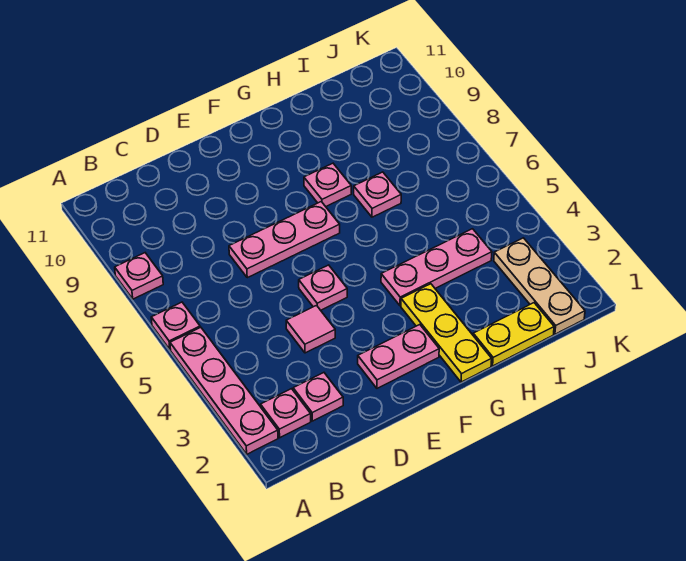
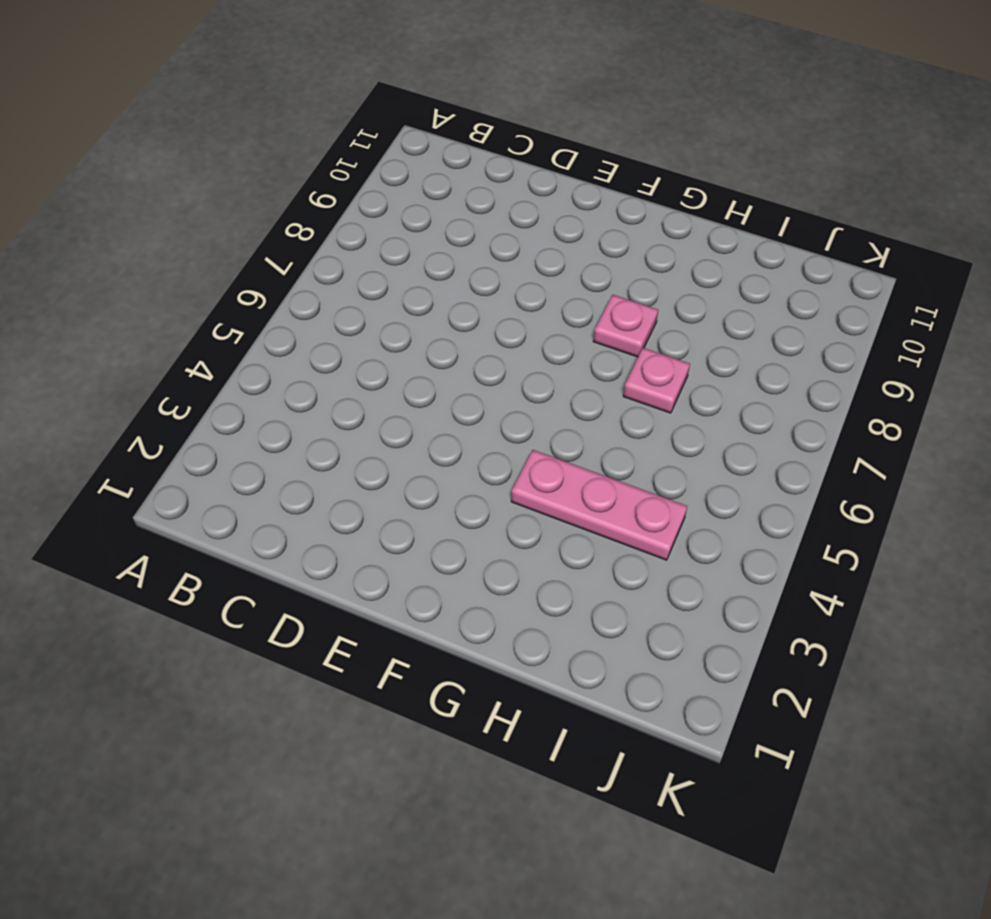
none -> pink plate A2:A5 level 1
none -> pink plate A6 level 1
none -> pink plate A8 level 1

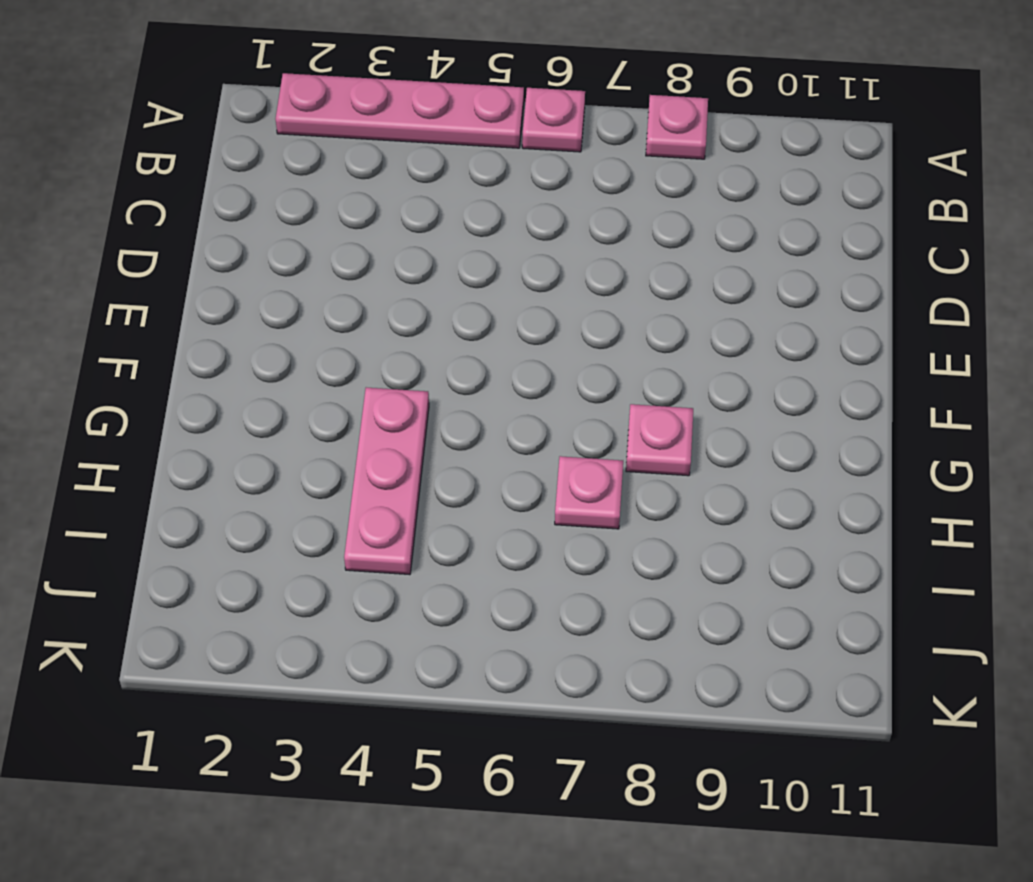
none -> pink plate B2 level 1
none -> pink plate C2 level 1
none -> pink tile D4 level 1

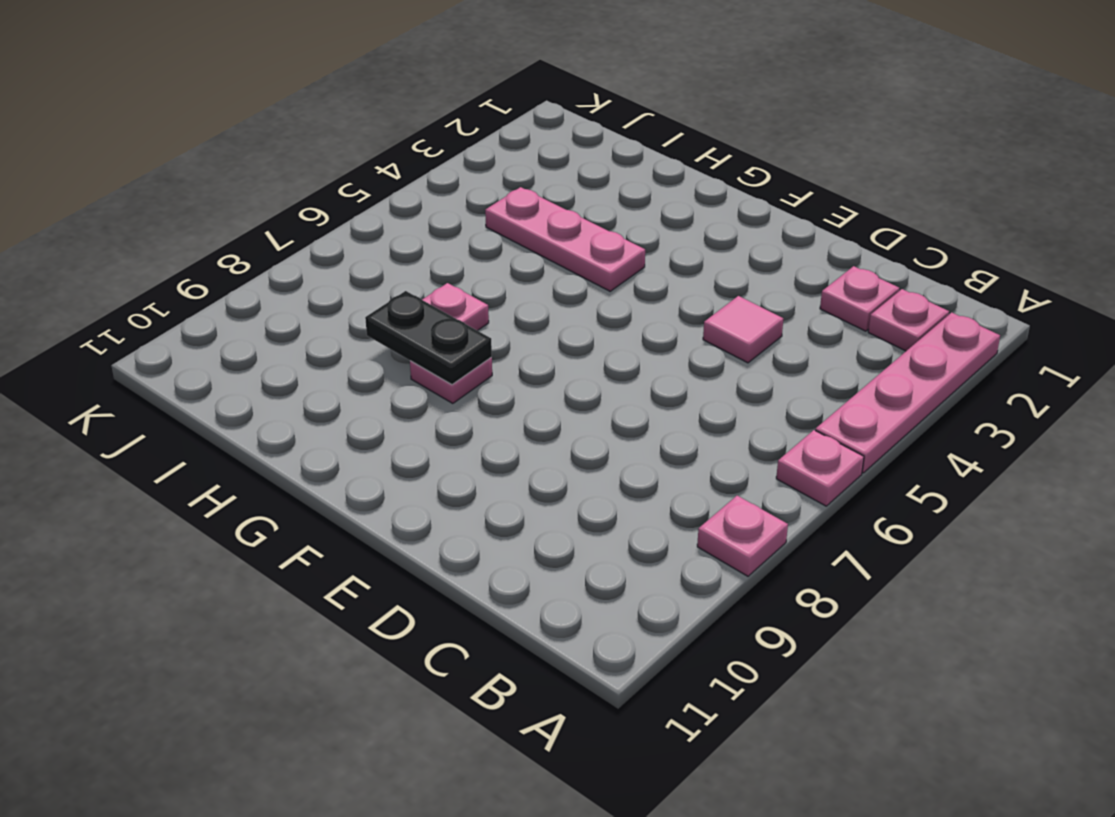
black plate G8:H8 level 2 -> none
none -> pink plate D7:F7 level 1
none -> pink plate E2:F2 level 1
none -> pink plate E5 level 1

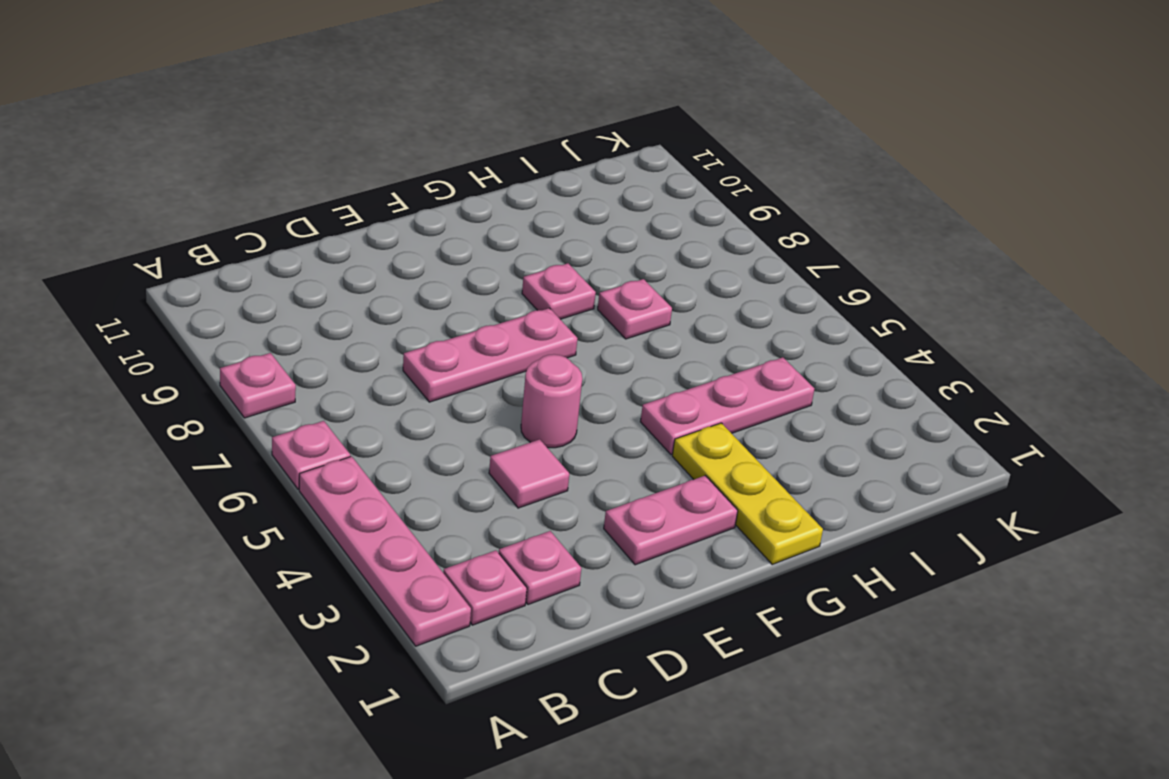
pink round brick E5 level 1 -> pink plate E5 level 1
none -> yellow plate H1:I1 level 1
none -> tan plate J1:J3 level 1

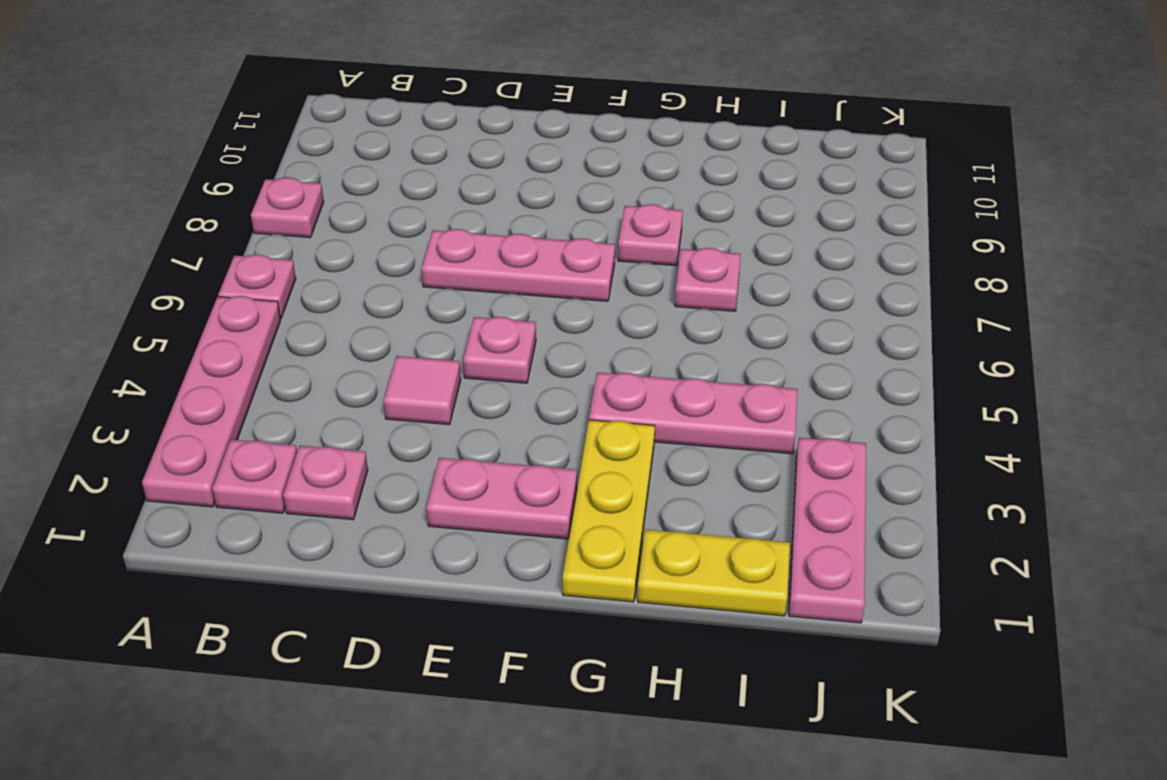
pink plate J1:J3 level 1 -> tan plate J1:J3 level 1

